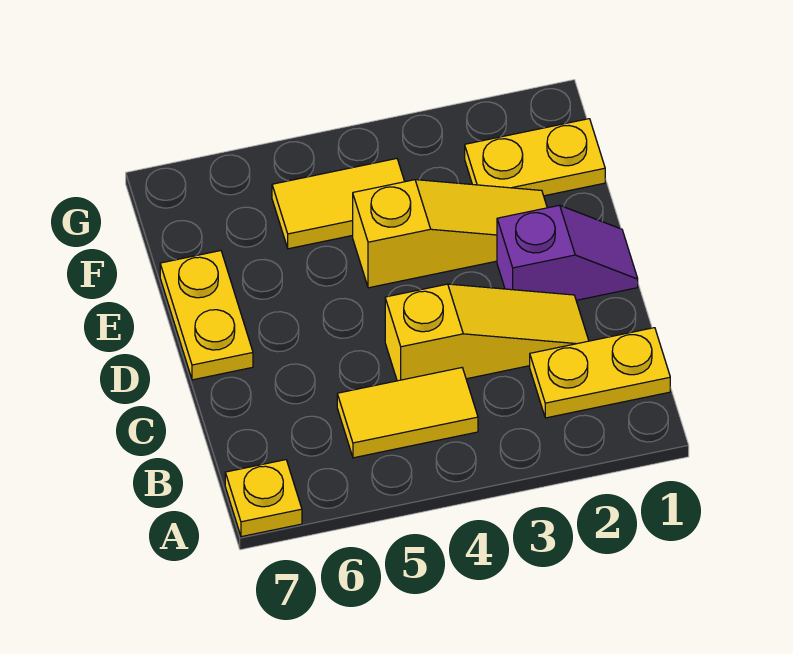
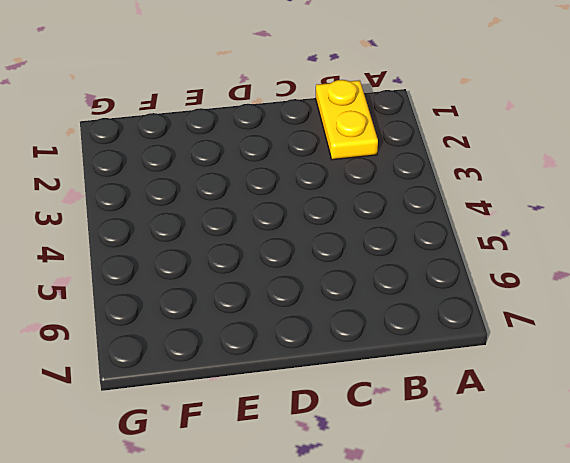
none -> yellow plate A7 level 1
none -> yellow tile B4:B5 level 1

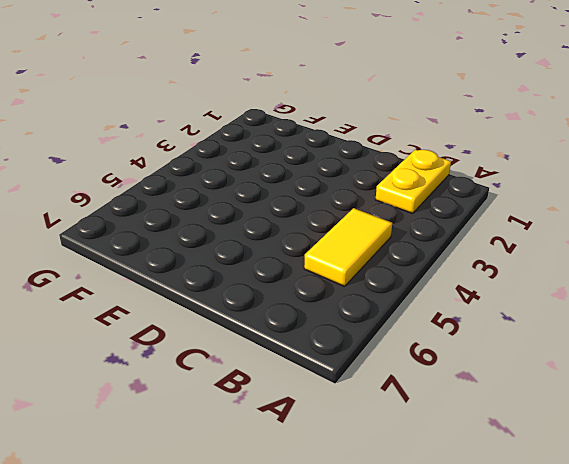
none -> yellow plate A7 level 1
none -> yellow slope C2:C4 level 1 top 4

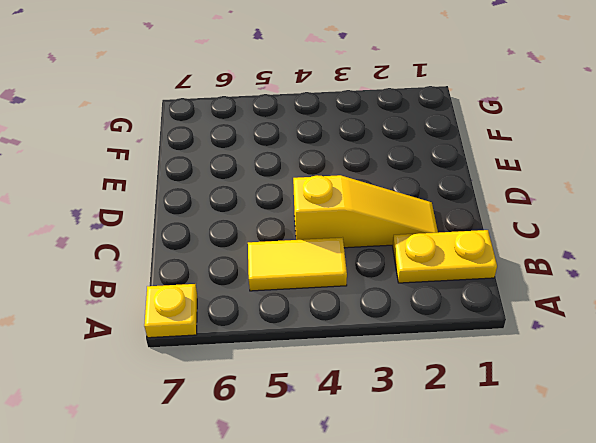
none -> purple slope D1:D2 level 1 top 2
none -> yellow plate D7:E7 level 1

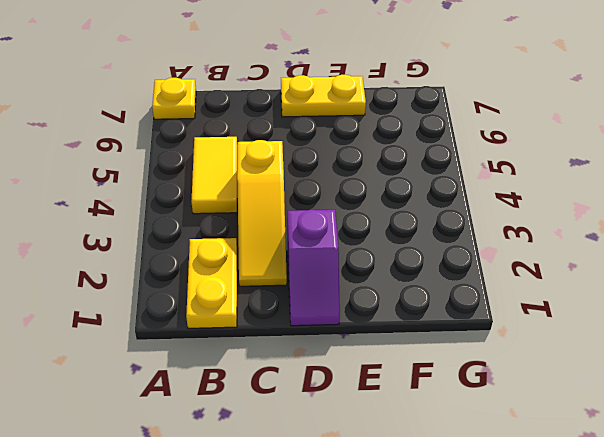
none -> yellow slope E2:E4 level 1 top 4
none -> yellow plate F1:F2 level 1

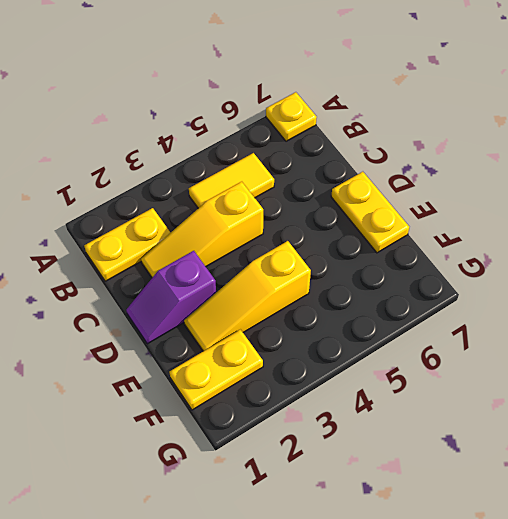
none -> yellow tile F4:F5 level 1

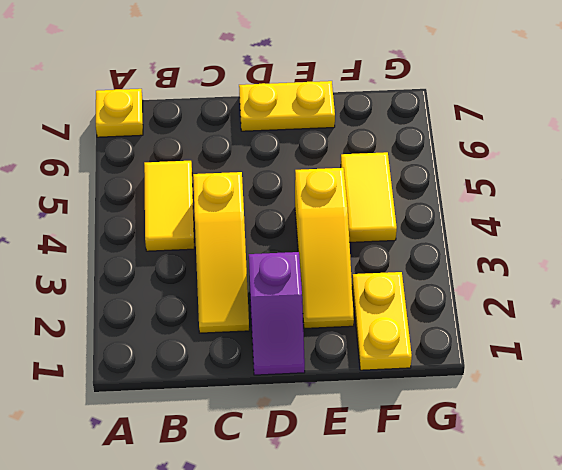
none -> yellow plate B1:B2 level 1

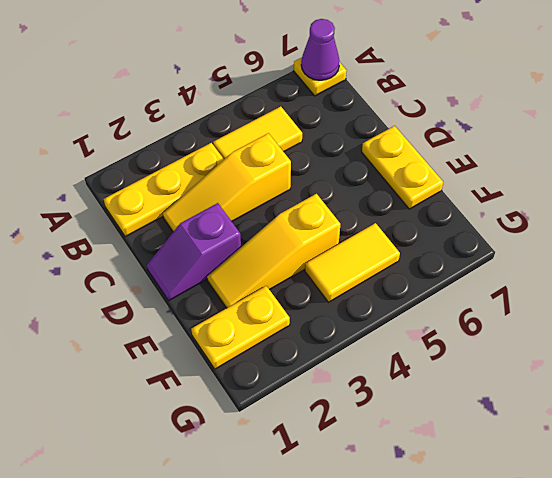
purple cone A7 level 2 -> none
yellow plate B1:B3 level 1 -> yellow plate B1:B2 level 1

